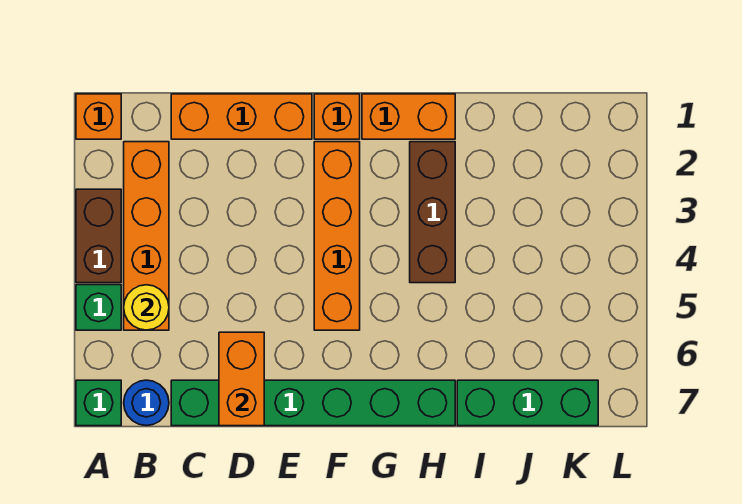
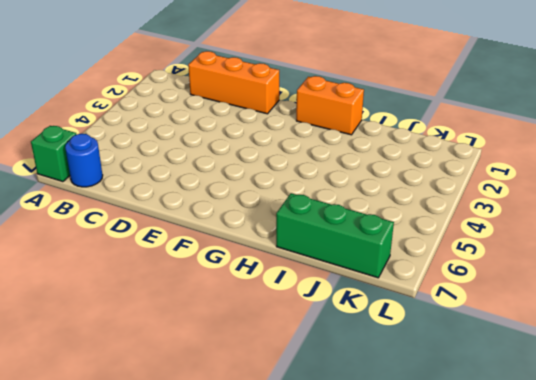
none -> orange brick A1 level 1
none -> brown brick A3:A4 level 1
none -> green brick A5 level 1

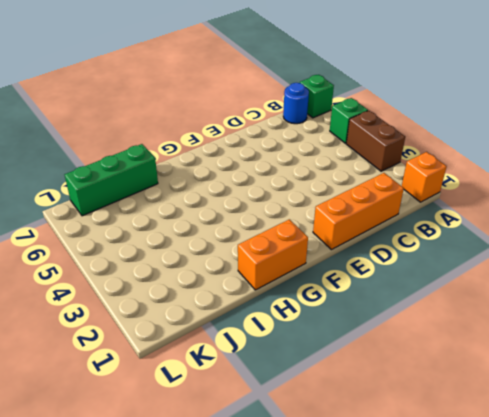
none -> orange brick B2:B5 level 1
none -> green brick C7:H7 level 1
none -> orange brick F1 level 1

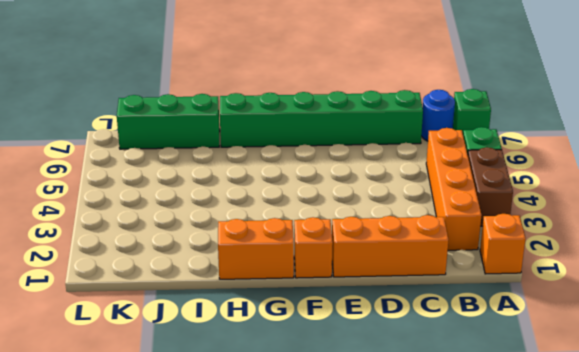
none -> orange brick F2:F5 level 1
none -> brown brick H2:H4 level 1
none -> yellow round brick B5 level 2

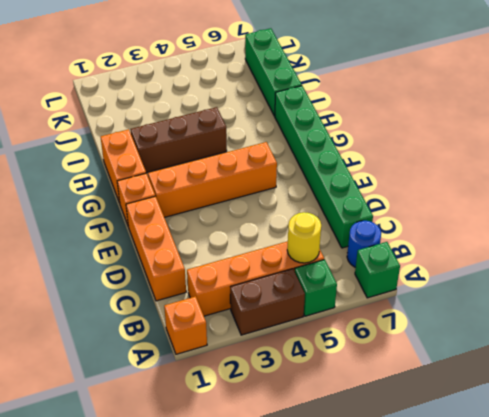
none -> orange brick D6:D7 level 2

